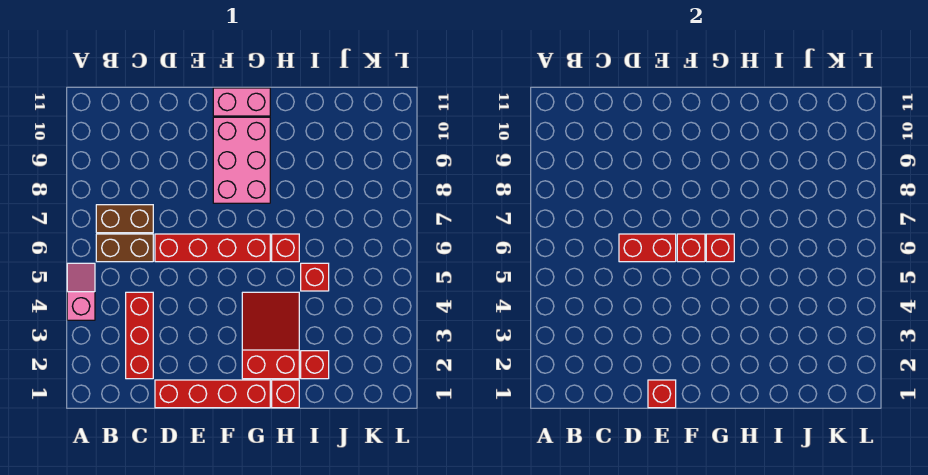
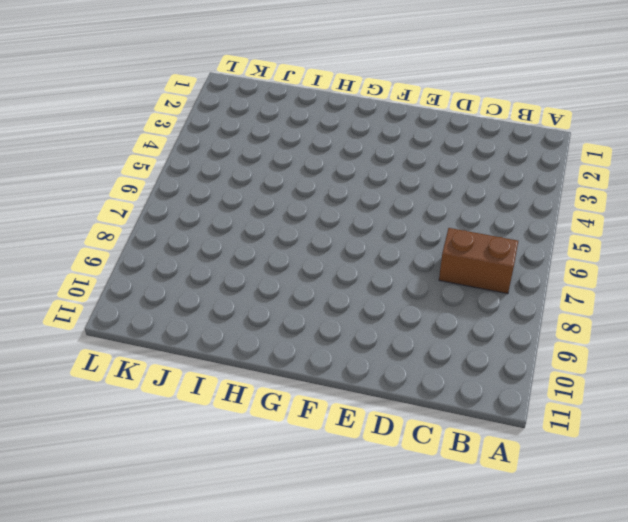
none -> pink slope A4:A5 level 1 top 4
none -> brown brick B6:C6 level 1
none -> red brick C2:C4 level 1

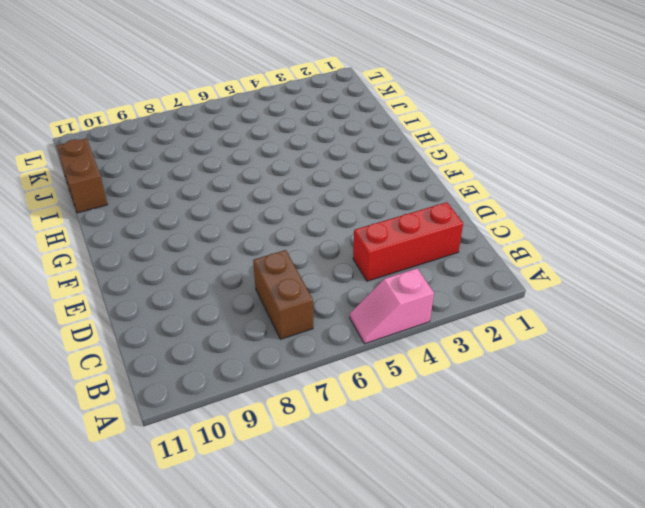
brown brick I11:J11 level 1 -> brown brick B6:C6 level 1
none -> red brick D1:G1 level 1
none -> red brick D6:G6 level 1
none -> pink brick F8:G10 level 1

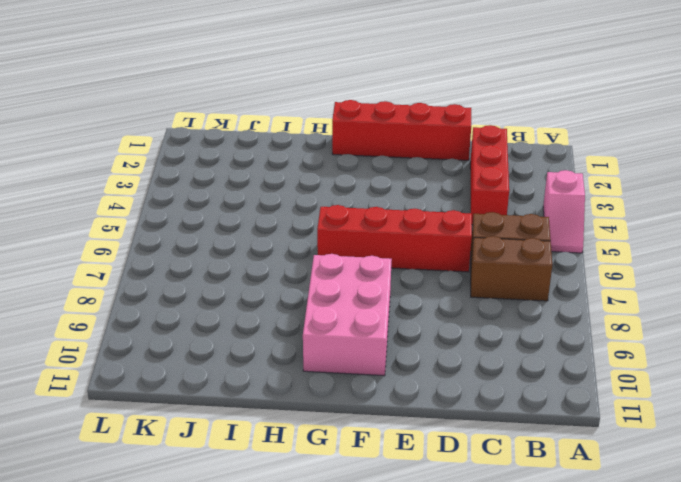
none -> pink brick F11:G11 level 1
none -> red slope G2:H4 level 1 top 2
none -> red brick H1 level 1

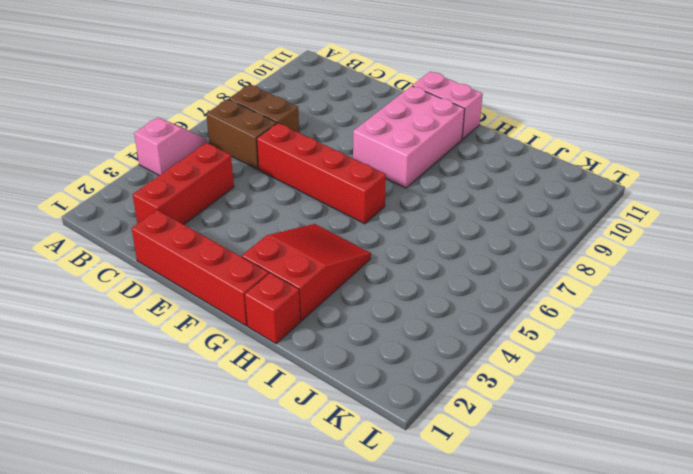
none -> red brick H6 level 1
none -> red brick I2 level 1
none -> red brick I5 level 1

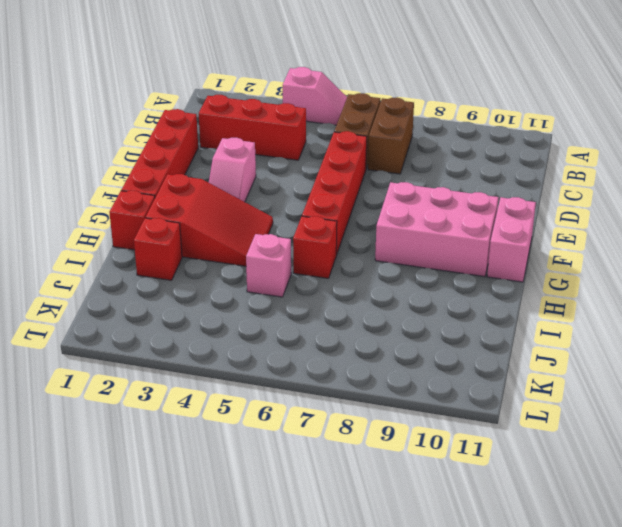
pink slope E3:F3 level 1 top E -> none
pink brick I5 level 1 -> red brick I5 level 1
none -> red brick D6:E6 level 2
none -> red brick E1 level 2
none -> red brick F6 level 2

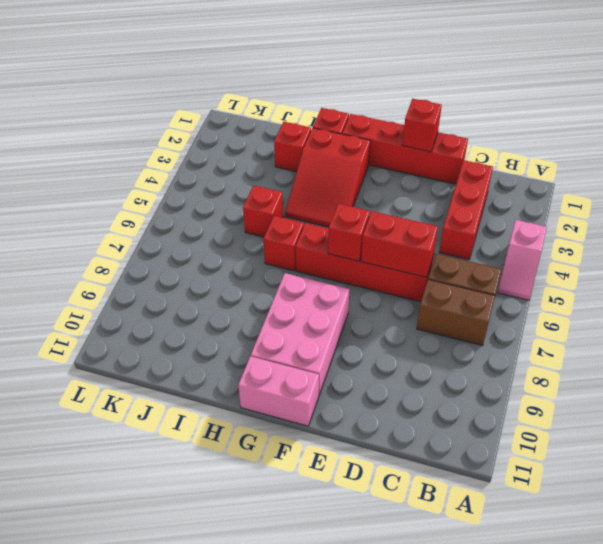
none -> red brick G6 level 2

